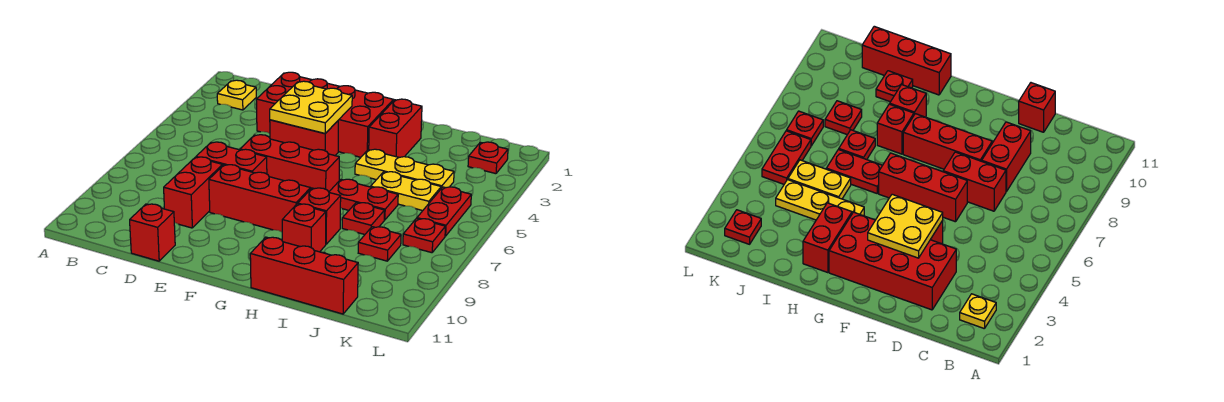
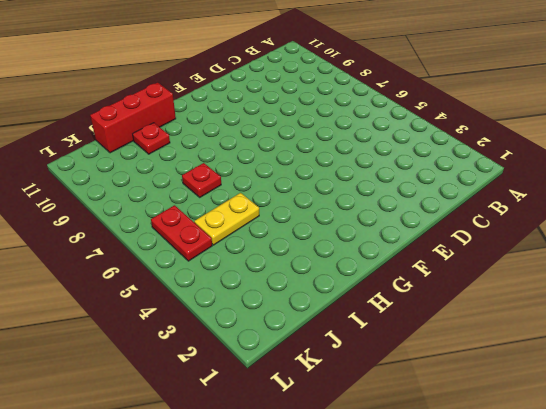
none -> yellow plate B2 level 1
none -> red brick D2:G3 level 1
none -> red brick D7:E7 level 1

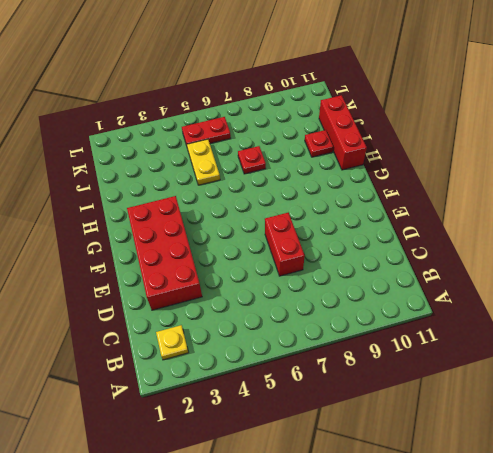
none -> red brick D8:D9 level 1
none -> red brick D11 level 1
none -> red brick E4:F4 level 1

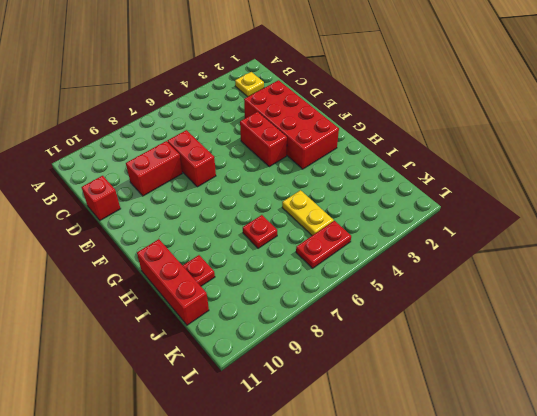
none -> red brick E6:G6 level 1
none -> red brick E8:G8 level 1
none -> red brick H2:H3 level 1

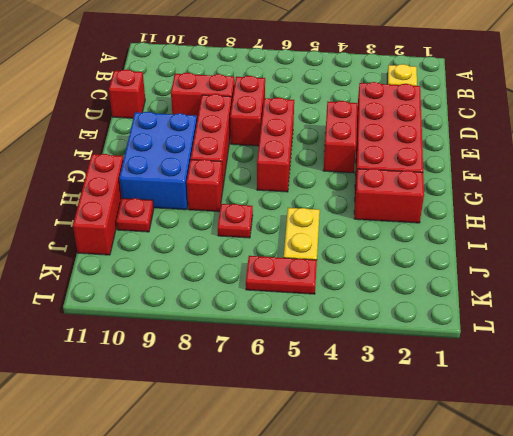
blue brick F9:H10 level 1 -> red brick H9 level 1
none -> yellow plate H4:J4 level 1
none -> red plate H6:I6 level 1
none -> red plate J8 level 1

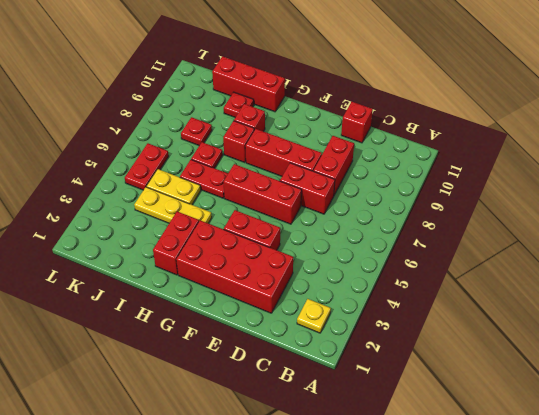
none -> red plate K2 level 1
none -> red plate K7 level 1
none -> yellow plate E3:F4 level 2

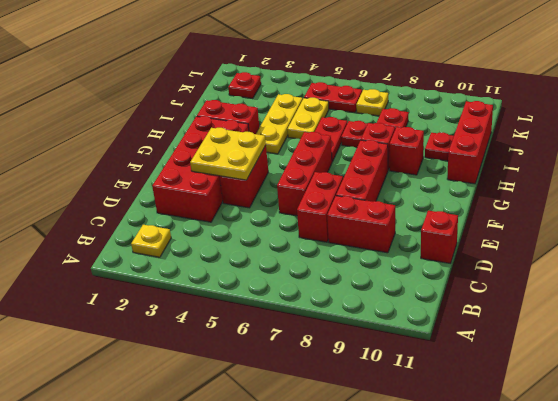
yellow plate K7 level 1 -> red plate K7 level 1

